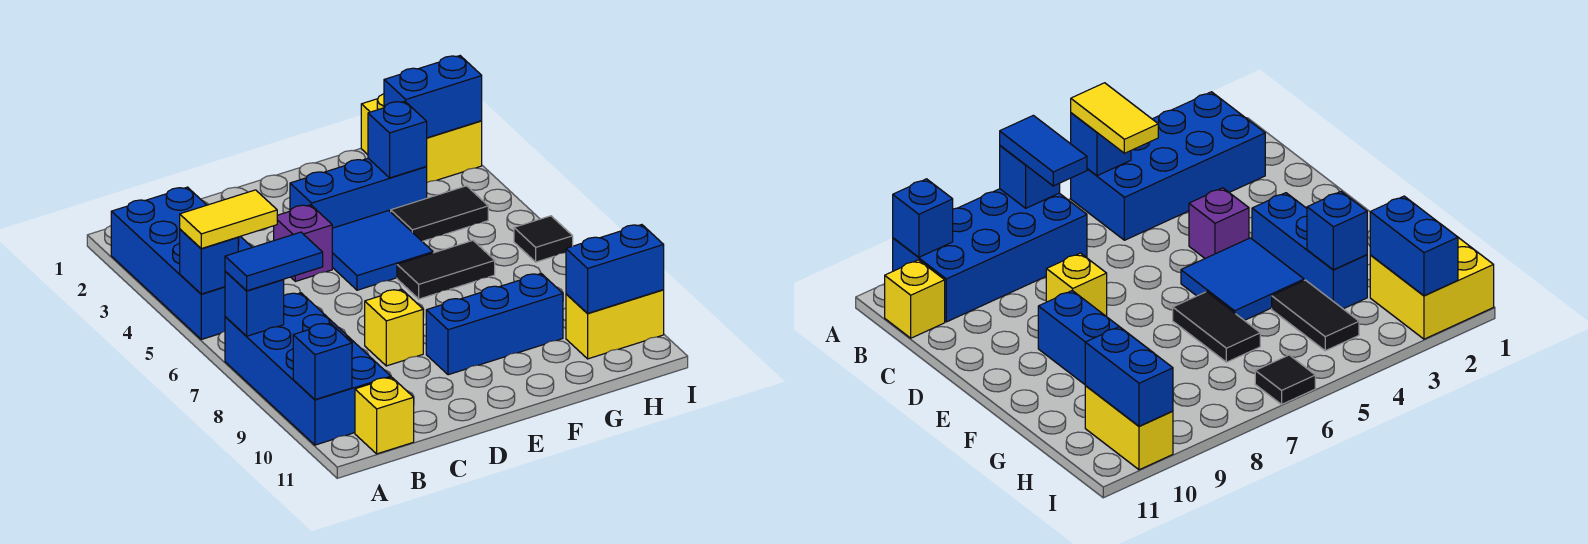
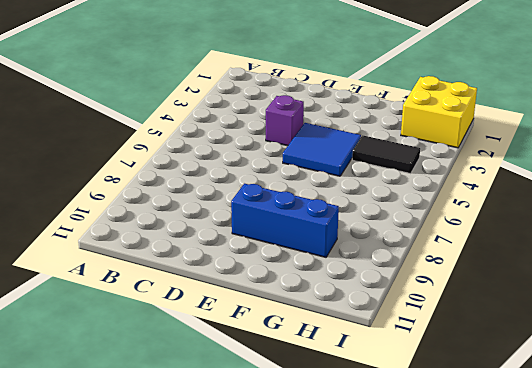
none -> blue brick A2:B5 level 1
none -> blue brick A7:B10 level 1
none -> yellow brick B11 level 1

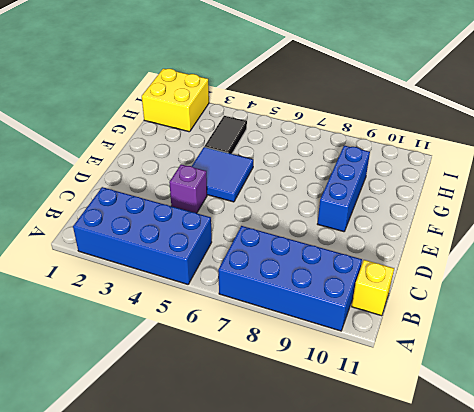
none -> yellow brick D8 level 1
none -> blue brick E3:G3 level 1
none -> black tile F6:G6 level 1

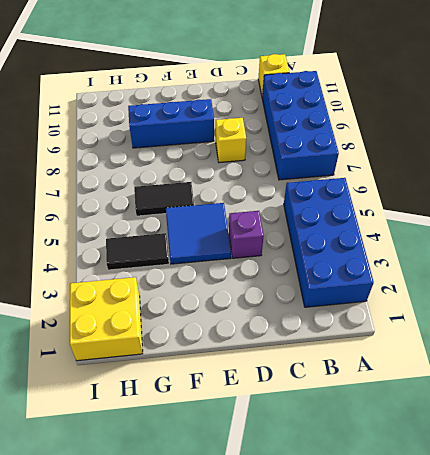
none -> blue brick E3:G3 level 1
none -> yellow brick H10:I10 level 1
none -> black tile I6 level 1

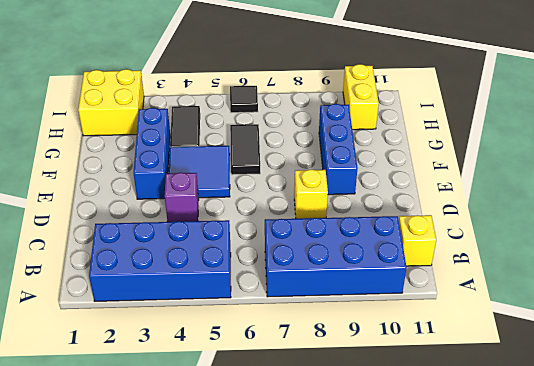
none -> blue brick A5 level 2
none -> blue brick A7 level 2
none -> blue brick A10 level 2

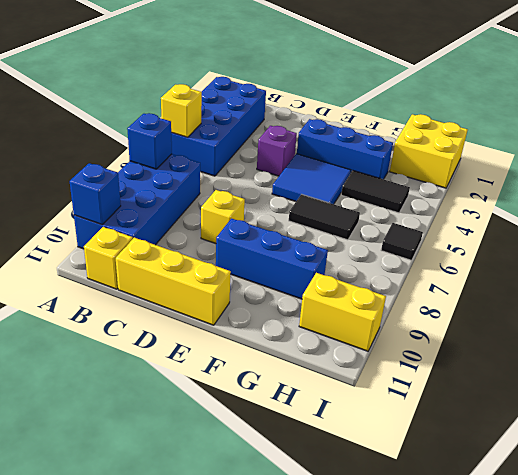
yellow brick A5 level 2 -> blue brick A5 level 2
yellow brick C11:E11 level 1 -> none
none -> blue brick G3 level 2
none -> blue brick H2:I2 level 2
none -> blue brick H10:I10 level 2

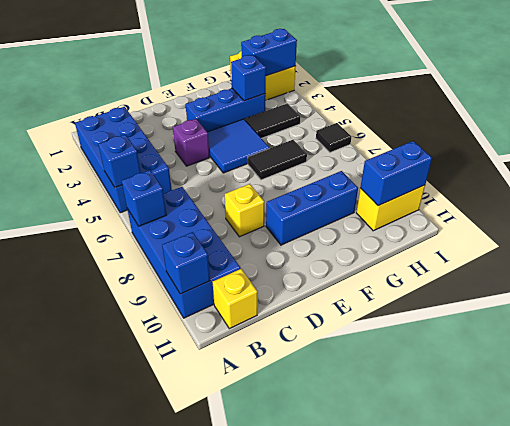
none -> yellow tile A5:B5 level 3
none -> blue tile A7:B7 level 3

